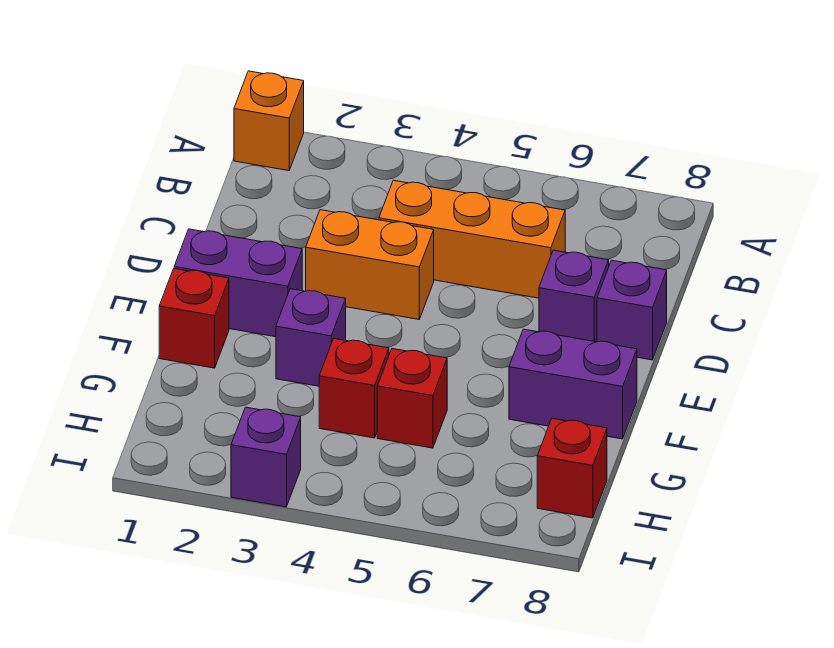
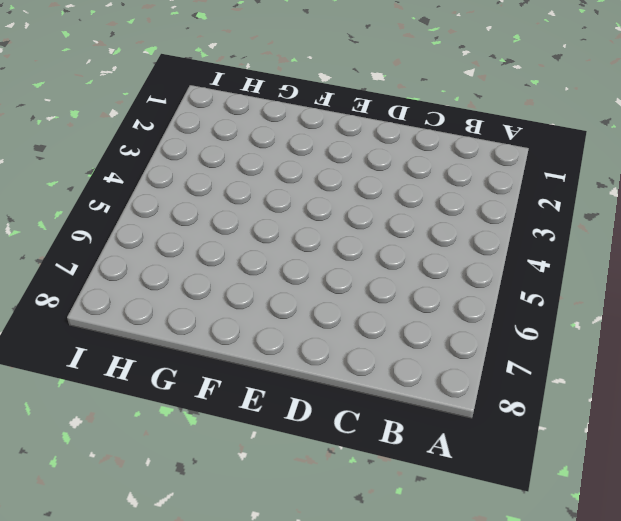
none -> orange brick A1 level 1
none -> orange brick C4:C6 level 1
none -> orange brick D3:D4 level 1

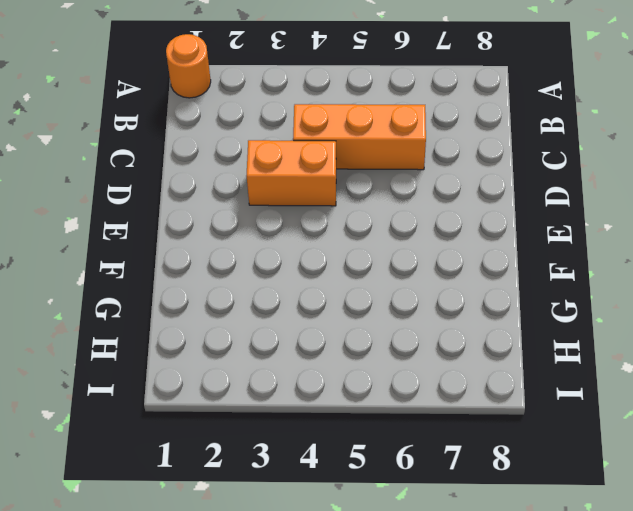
orange round brick A1 level 1 -> orange brick A1 level 1
none -> purple brick D7 level 1
none -> purple brick D8 level 1
none -> purple brick E1:E2 level 1

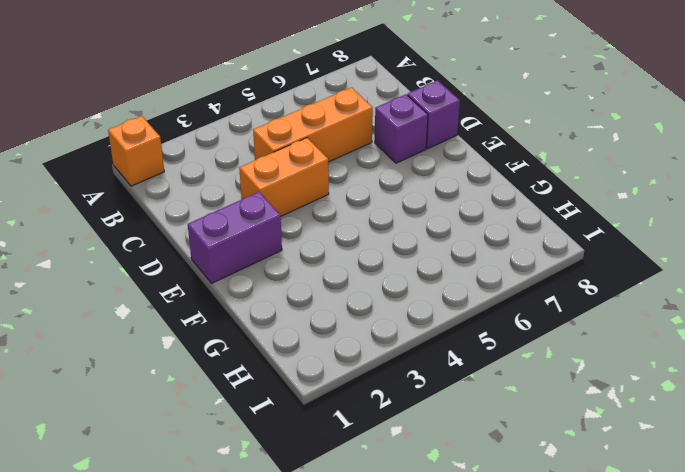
none -> red brick F1 level 1
none -> purple brick F3 level 1
none -> purple brick F7:F8 level 1

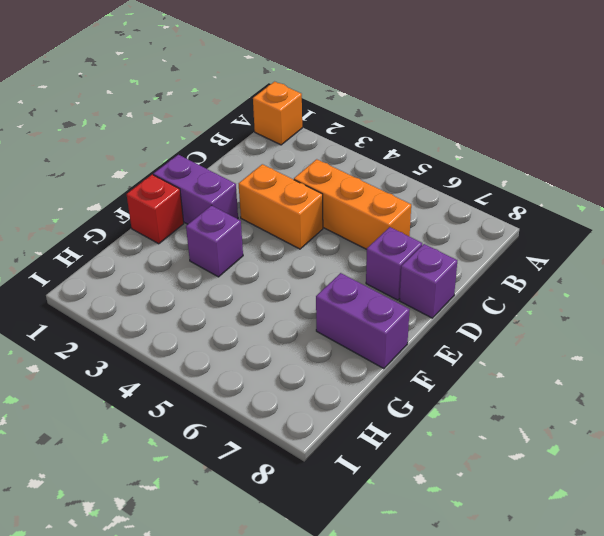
none -> red brick G4 level 1
none -> red brick G5 level 1
none -> red brick H8 level 1

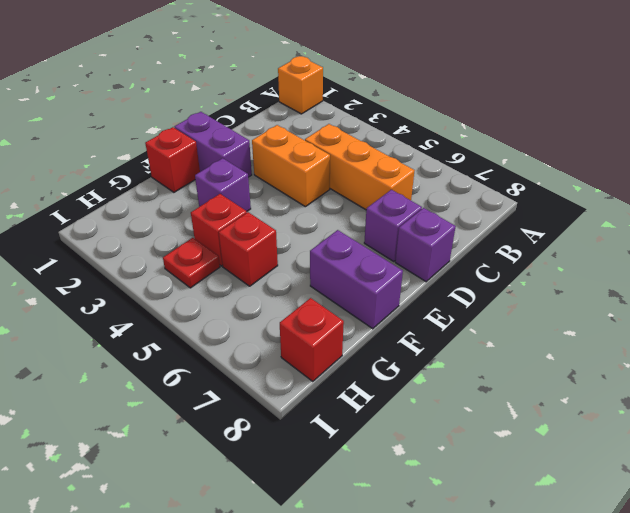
red plate H4 level 1 -> none
none -> purple brick I3 level 1

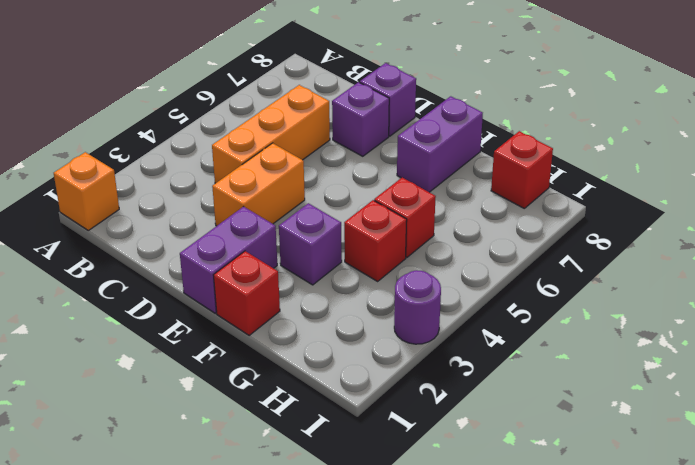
purple round brick I3 level 1 -> purple brick I3 level 1

